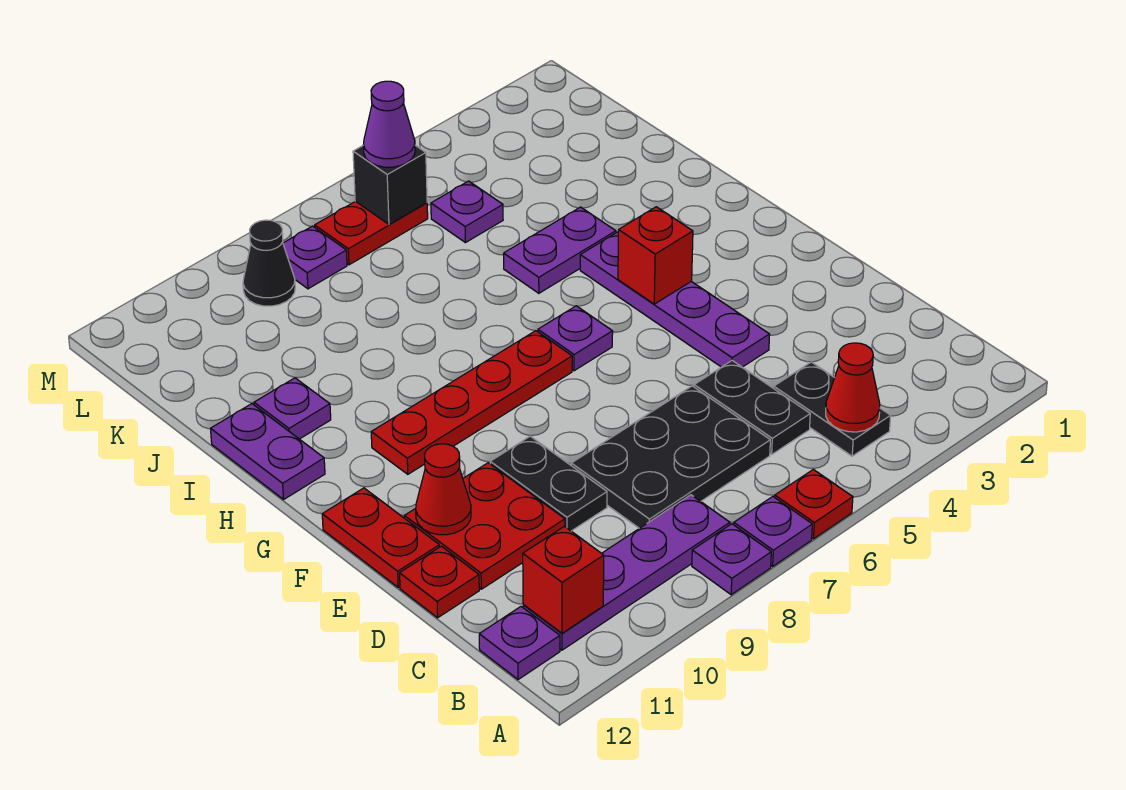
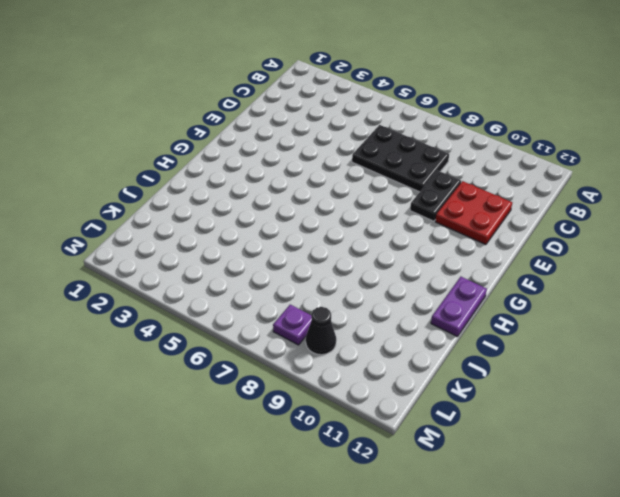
none -> red plate A6 level 1
none -> purple plate A7 level 1
none -> purple plate A8 level 1

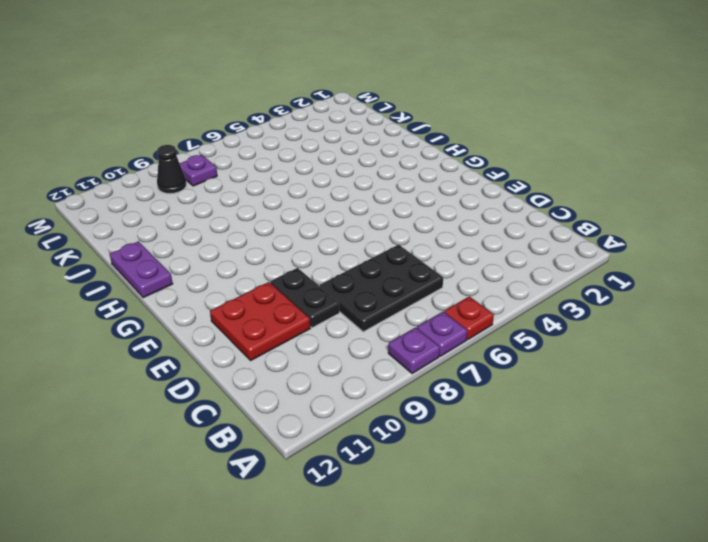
none -> black plate B4:C4 level 1
none -> purple plate B8:B11 level 1
none -> purple plate B12 level 1

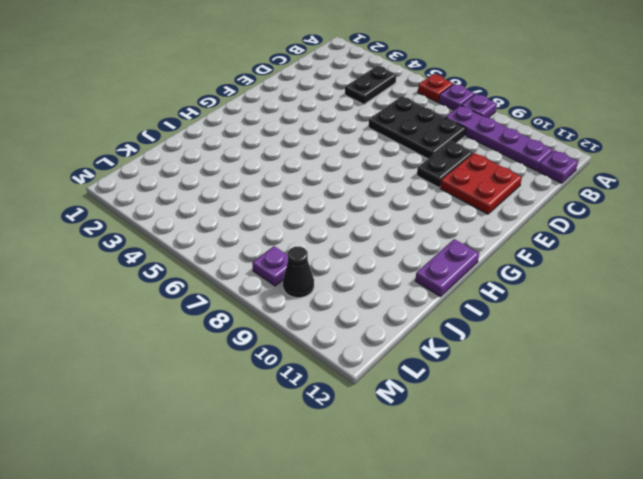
none -> black plate C5:D5 level 1
none -> red plate D12 level 1
none -> purple plate E4:H4 level 1

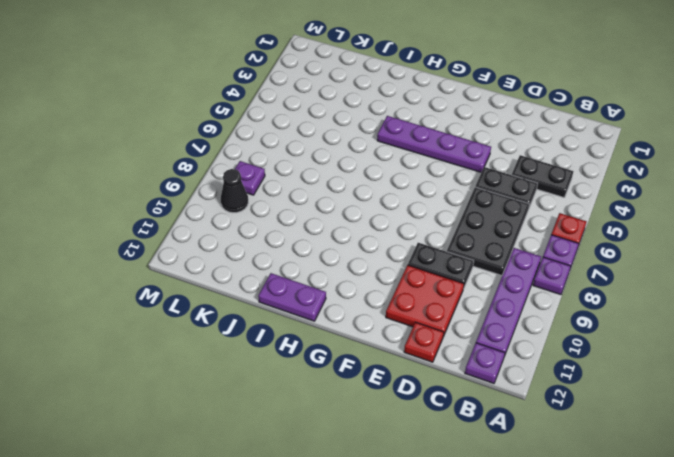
none -> red plate E12:F12 level 1
none -> purple plate G6 level 1
none -> red plate G7:G10 level 1

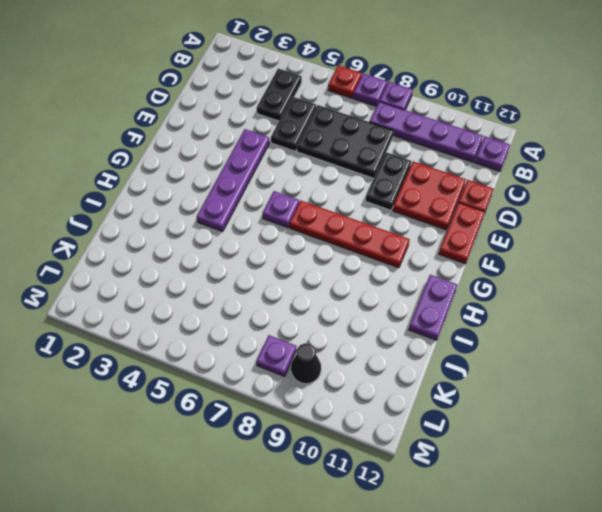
none -> purple plate I4:I5 level 1
none -> purple plate I11 level 1
none -> purple plate K5 level 1

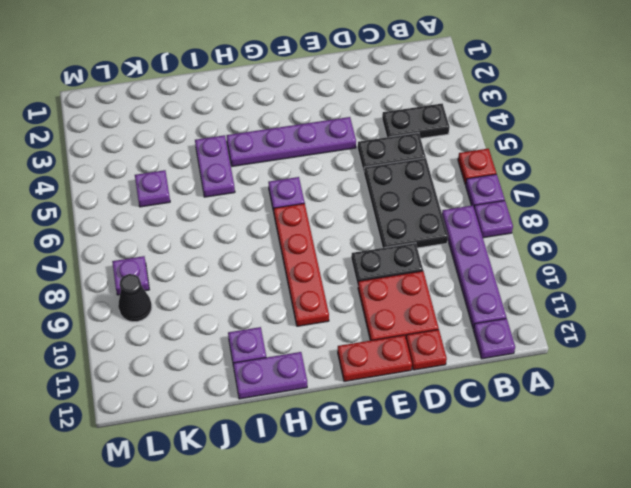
none -> red plate L6:L7 level 1
none -> red cone B4 level 2
none -> red brick B11 level 2

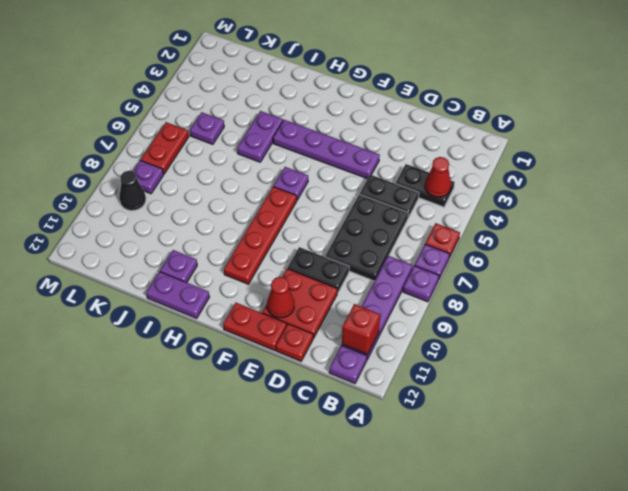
none -> red brick G4 level 2
none -> black brick L6 level 2
none -> purple cone L6 level 3

